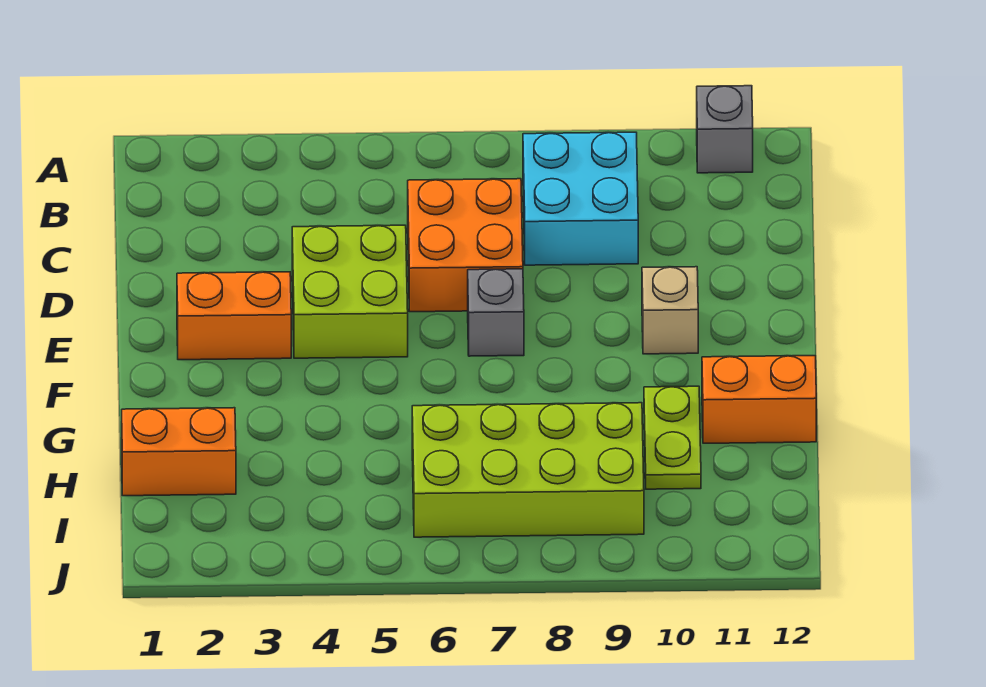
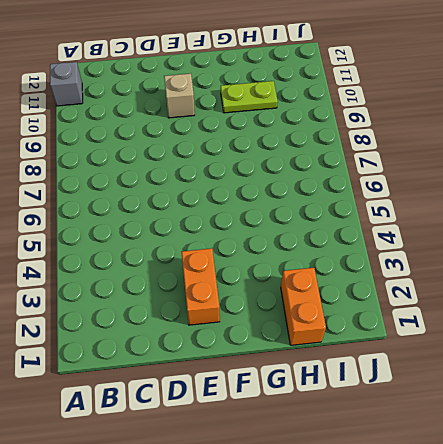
none -> cyan brick B8:C9 level 1
none -> orange brick C6:D7 level 1

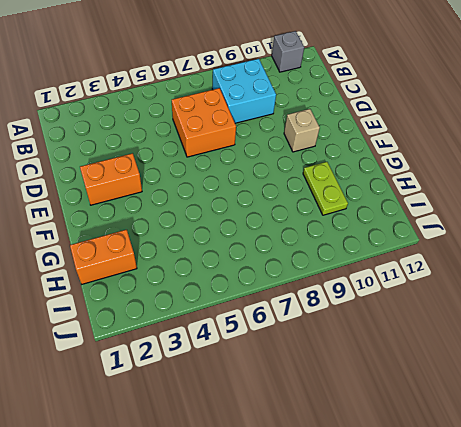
none -> lime brick D4:E5 level 1
none -> grey brick E7 level 1

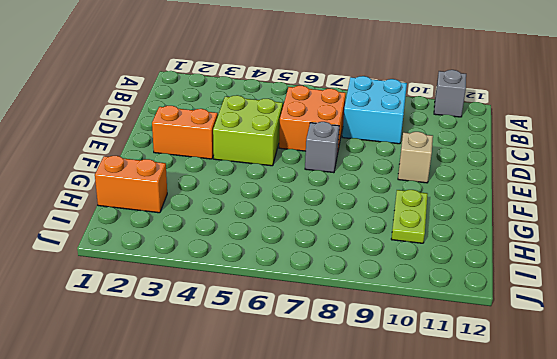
none -> orange brick G11:G12 level 1
none -> lime brick H6:I9 level 1

